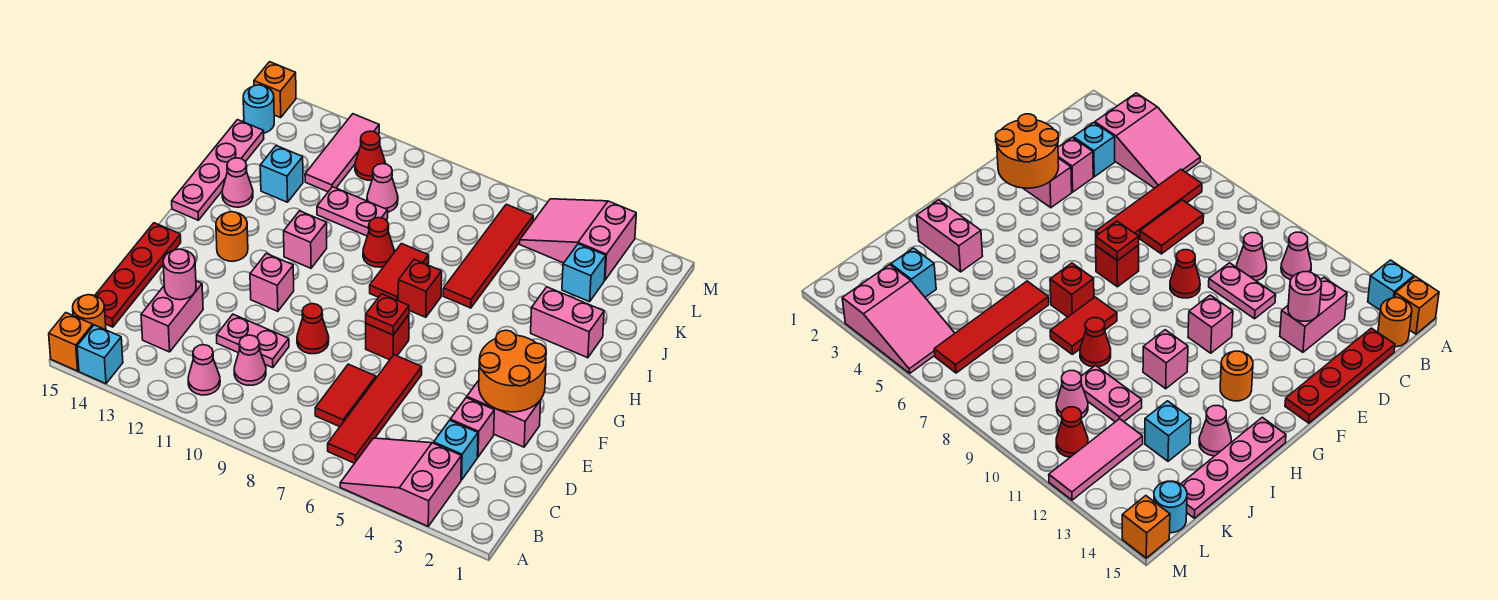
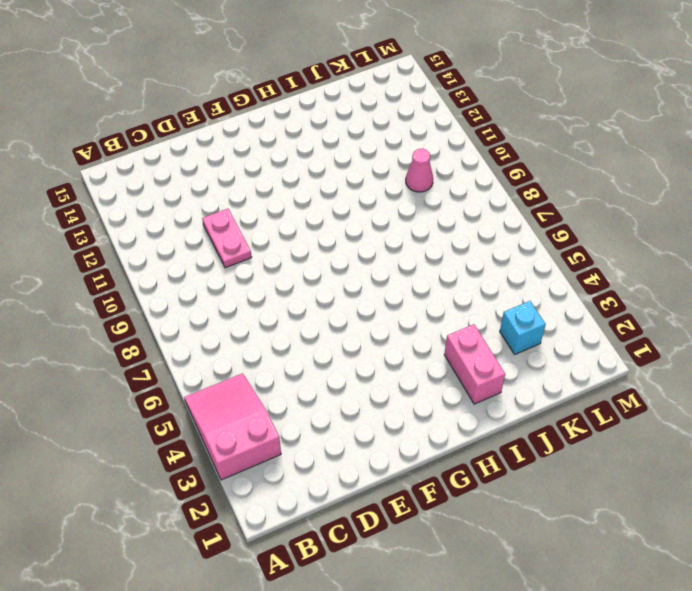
none -> cyan brick A14 level 1
none -> orange brick A15 level 1
none -> red tile B6:E6 level 1
none -> pink cone B11 level 1

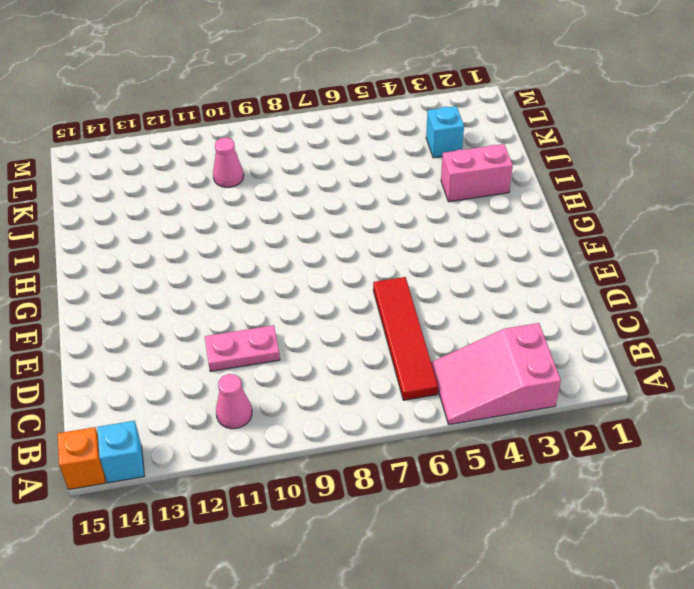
none -> orange round brick B15 level 1
none -> cyan brick C3 level 1
none -> red tile C7:D7 level 1
none -> pink cone C10 level 1

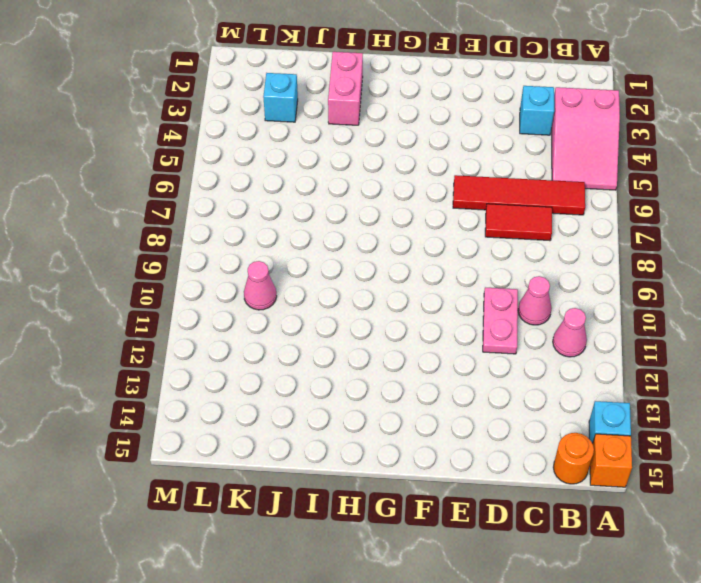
none -> pink brick C13:D13 level 1
none -> red plate C15:F15 level 1
none -> pink brick D3 level 1
none -> pink brick E2:E3 level 1

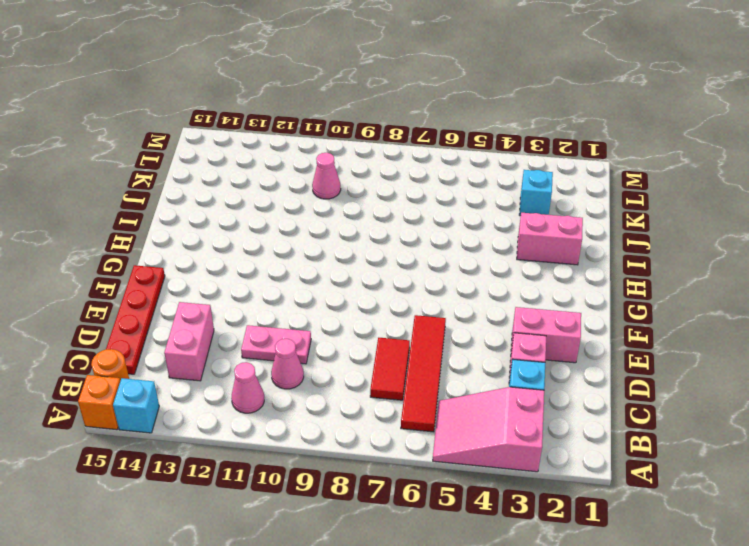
none -> red cone E9 level 1
none -> red brick F7 level 1
none -> pink brick F11 level 1
none -> orange round brick G13 level 1

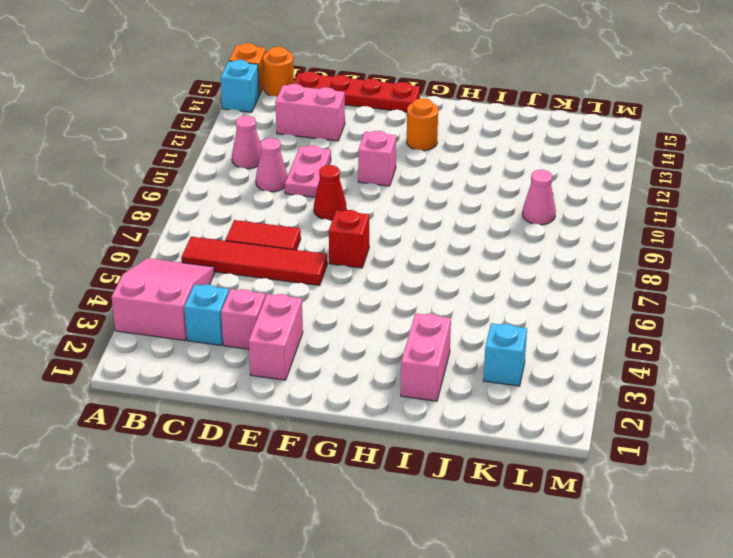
none -> red brick H7 level 1
none -> red tile H8:I8 level 1
none -> pink brick H11 level 1
none -> pink plate H15:K15 level 1

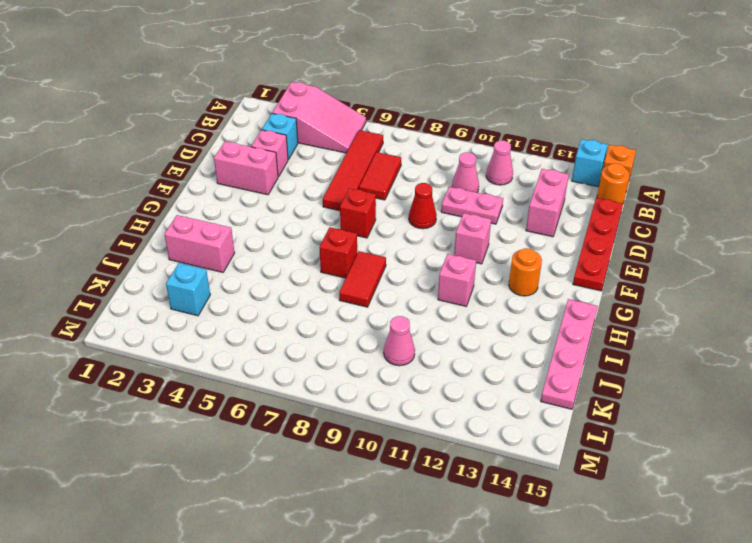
none -> red tile I6:L6 level 1
none -> red cone I9 level 1
none -> pink cone I14 level 1
none -> pink plate J10:J11 level 1

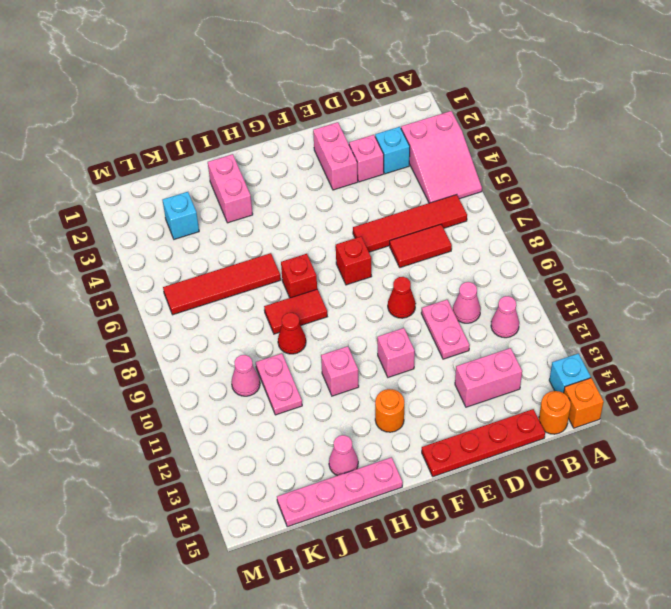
none -> cyan brick J13 level 1
none -> pink tile K12:M12 level 1
none -> pink slope L3:M5 level 1 top 3
none -> red cone L11 level 1

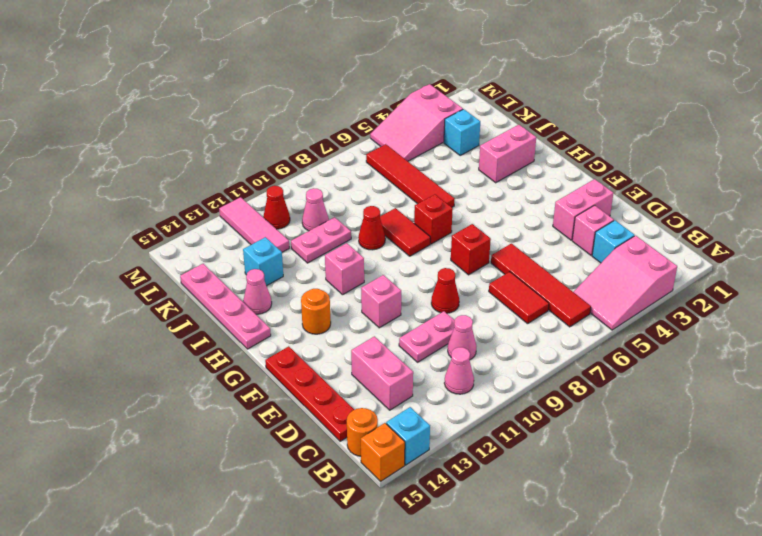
none -> cyan round brick L15 level 1
none -> orange brick M15 level 1
none -> pink round brick D13 level 2
none -> orange round brick E2:F3 level 2

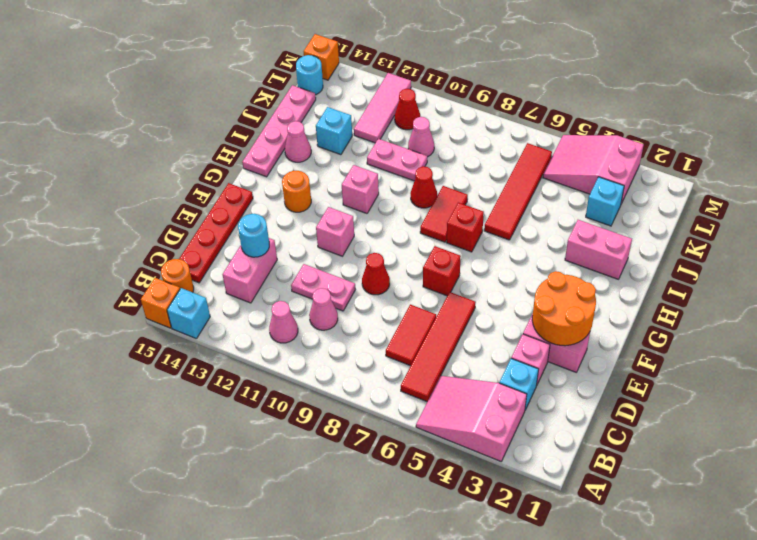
cyan round brick D13 level 2 -> pink round brick D13 level 2
none -> red plate F7 level 2

